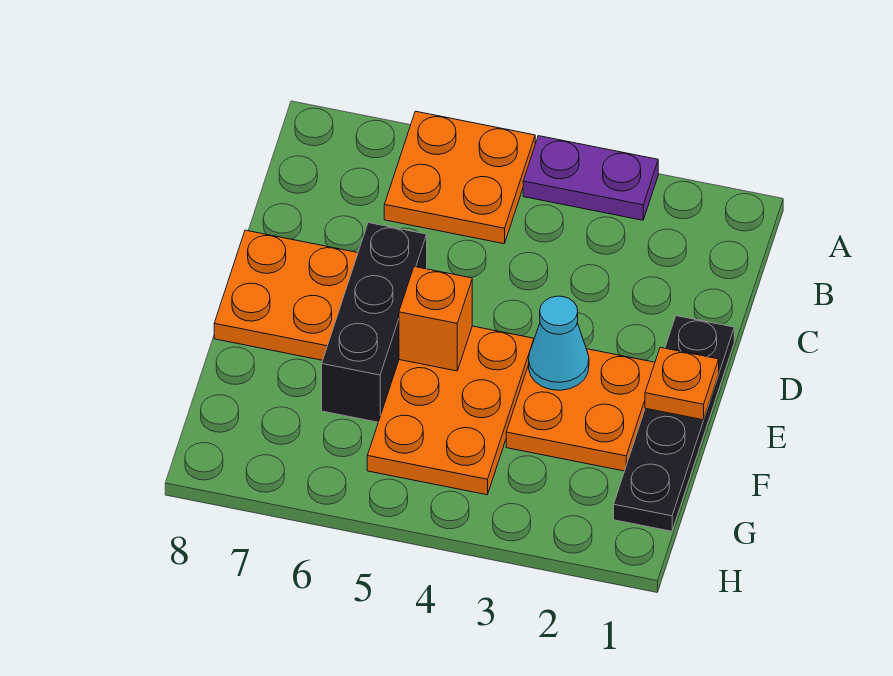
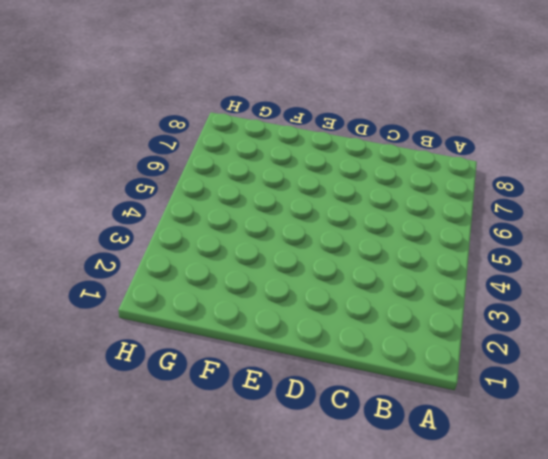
none -> purple plate A3:A4 level 1
none -> orange plate A5:B6 level 1

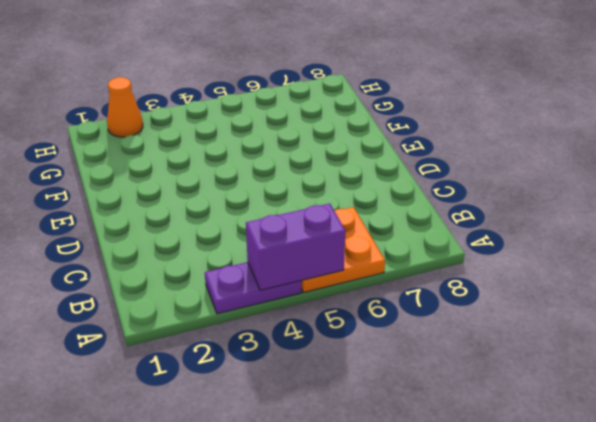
purple brick A4:A5 level 2 -> none
orange cone H2 level 1 -> none
none -> black plate D1:G1 level 1
none -> black brick D6:F6 level 1

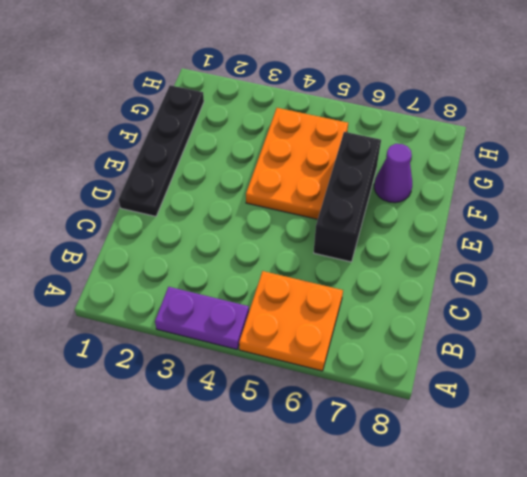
purple cone F7 level 1 -> none
none -> orange plate D7:E8 level 1
none -> orange plate E2:F3 level 1

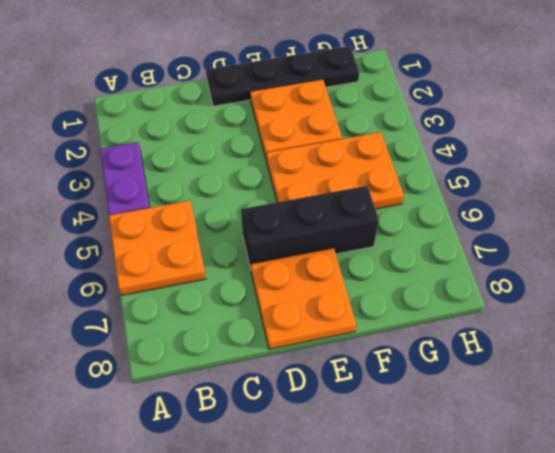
none -> orange plate E1 level 2
none -> cyan cone E3 level 2

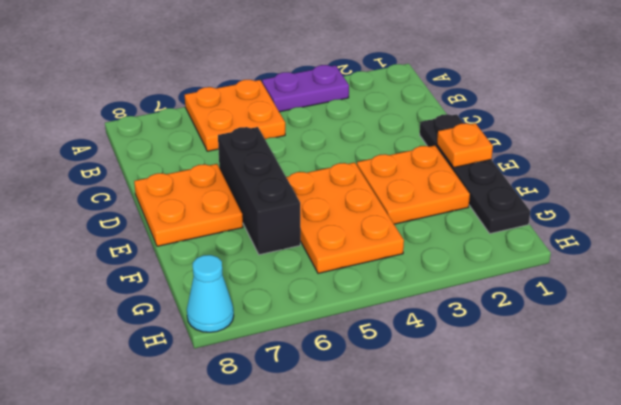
cyan cone H8 level 1 -> cyan cone E3 level 2
none -> orange brick E5 level 2

